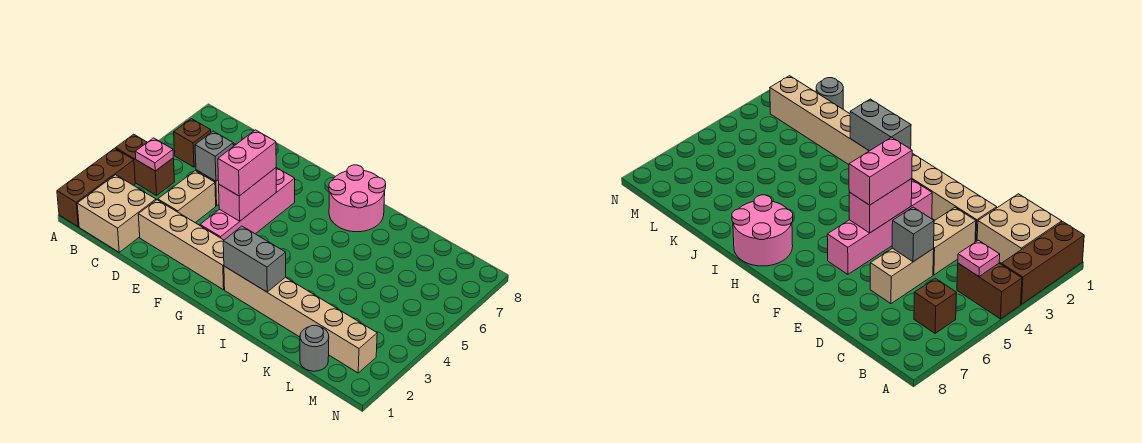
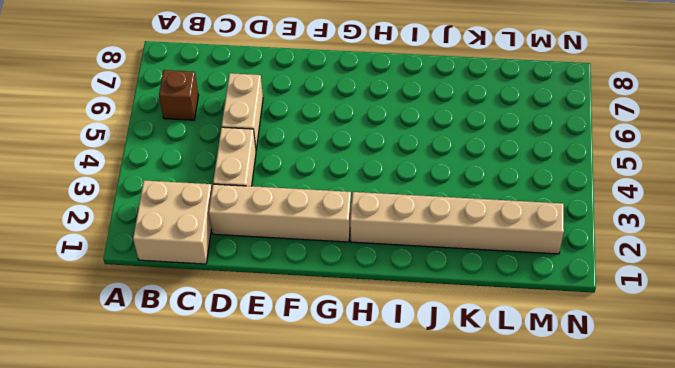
none -> brown brick A1:A3 level 1
none -> brown brick A4:B4 level 1
none -> pink brick F3:F6 level 1

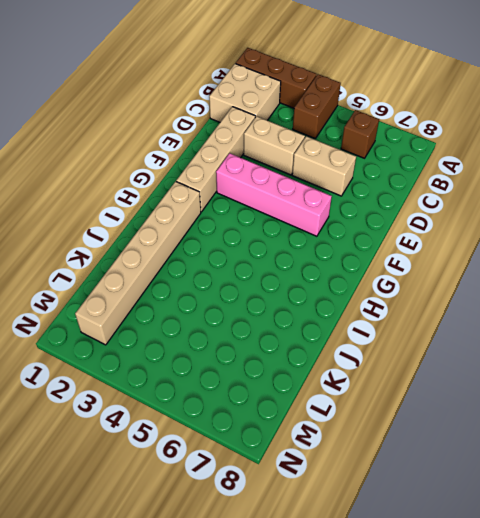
none -> pink round brick H7:I8 level 1
none -> grey round brick L1 level 1
none -> pink plate B4 level 2

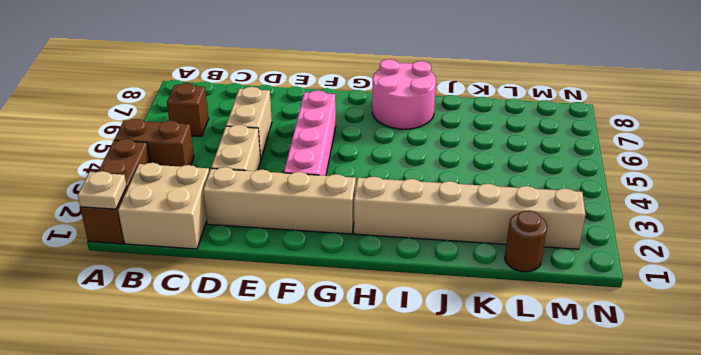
tan plate A1 level 2 -> none
brown round brick L1 level 1 -> grey round brick L1 level 1
none -> pink plate B4 level 2
none -> grey brick D5 level 2
none -> pink brick F4:F5 level 2

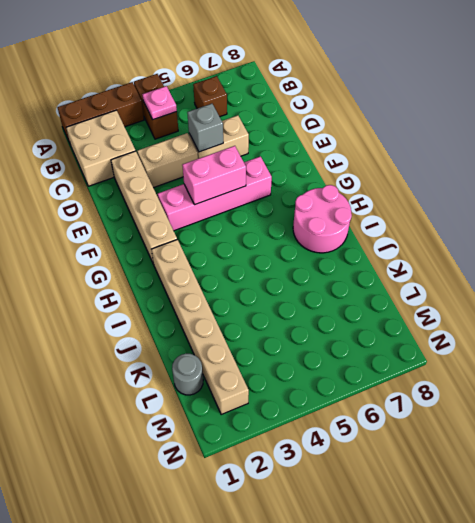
none -> grey brick H2:I2 level 2
none -> pink brick F4:F5 level 3

